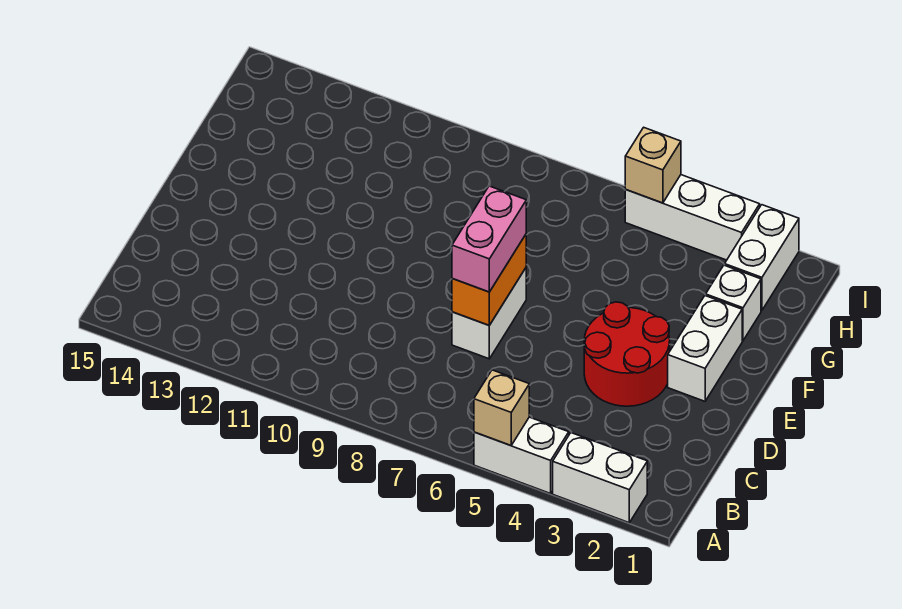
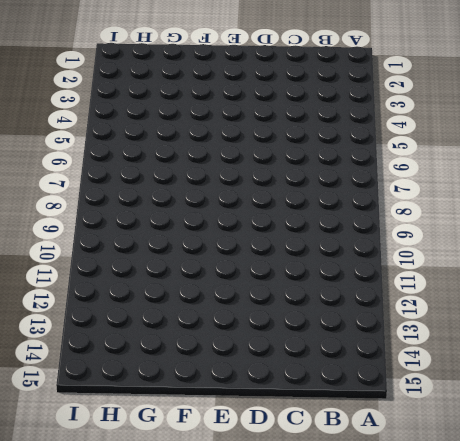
none -> white brick A2:A3 level 1
none -> white brick A4:A5 level 1
none -> red round brick D3:E4 level 1

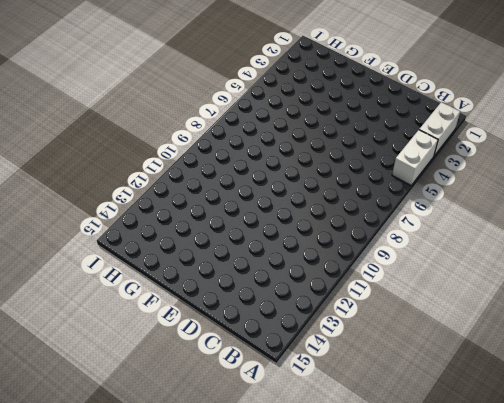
none -> red round brick D3:E4 level 1
none -> white brick D7:E7 level 1
none -> white brick E2:F2 level 1

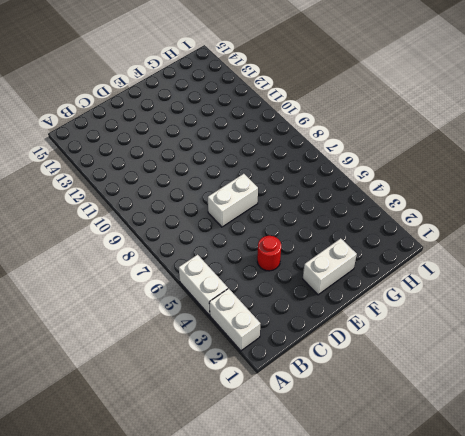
red round brick D4 level 1 -> red round brick D3:E4 level 1
none -> white brick G2 level 1
none -> white brick H2:I2 level 1
none -> white brick I3:I5 level 1

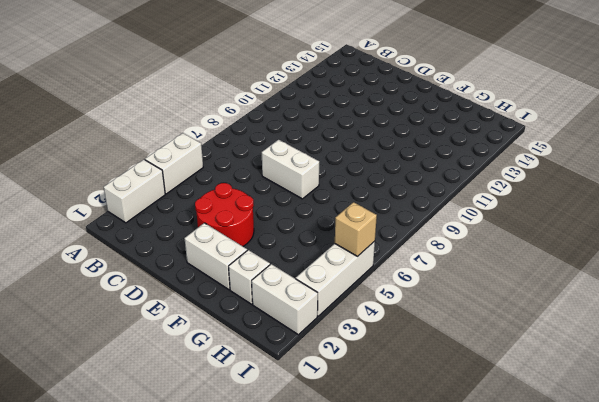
none -> tan brick A5 level 2
none -> orange brick D7:E7 level 2
none -> pink brick D7:E7 level 3

